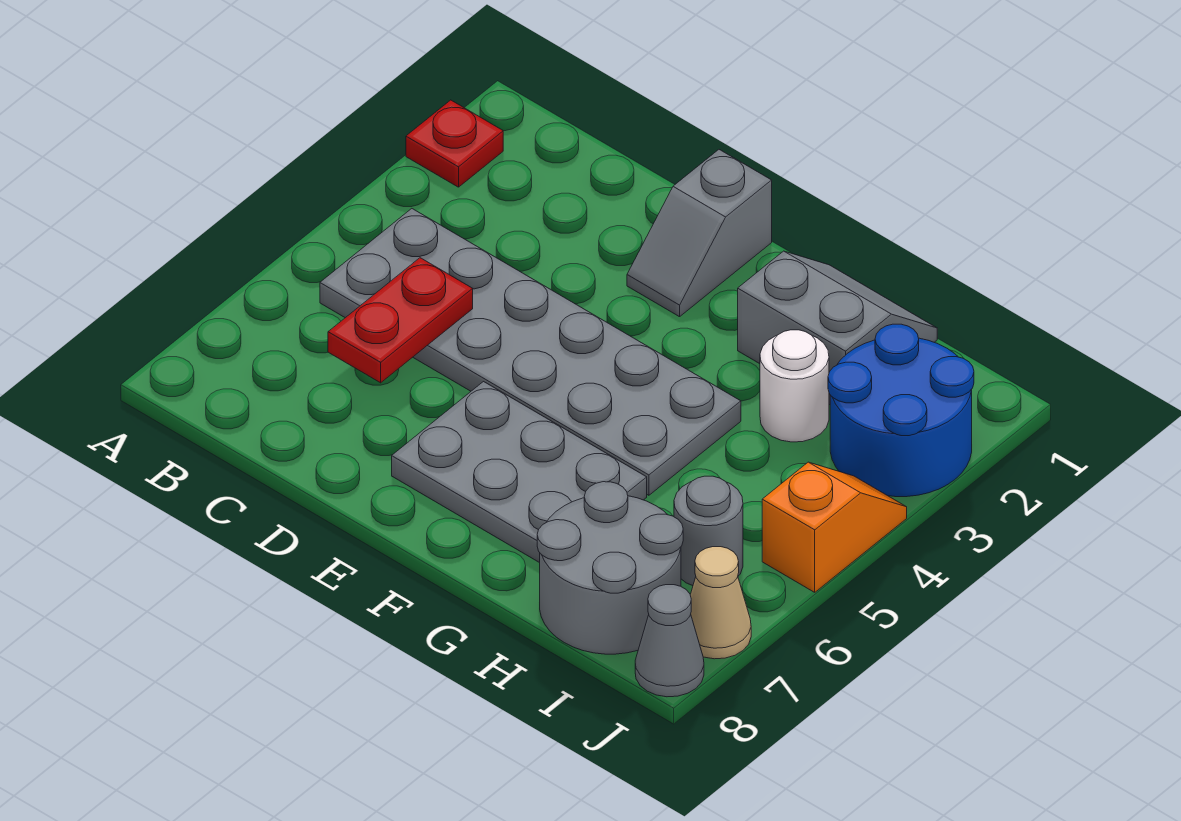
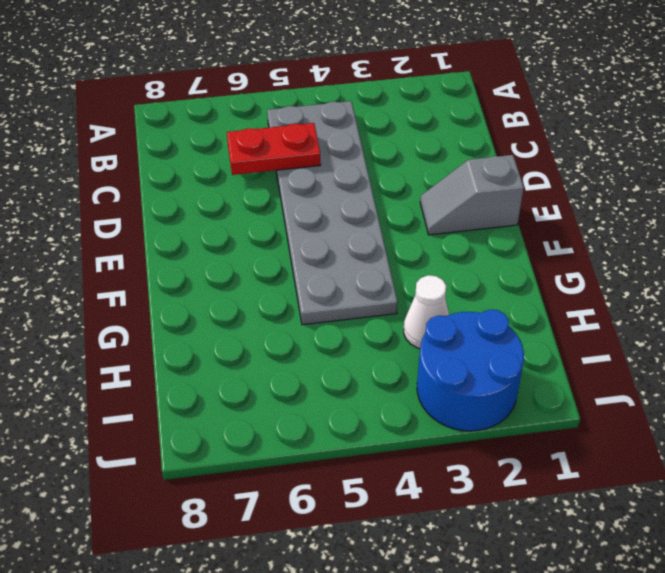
white cone H3 level 1 -> white round brick H3 level 1
none -> red plate A2 level 1
none -> grey plate E6:G7 level 1
none -> grey slope G1:H2 level 1 top 2

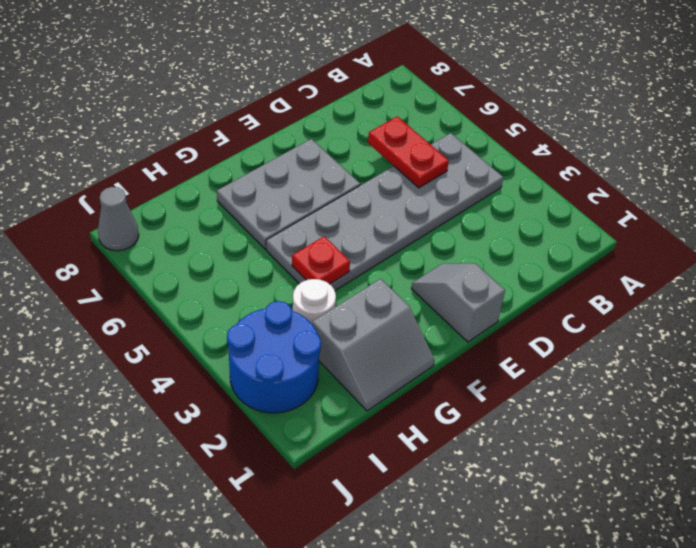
red plate G4 level 2 -> red plate A2 level 1
none -> grey round brick H7:I8 level 1
none -> grey round brick I6 level 1
none -> orange slope J4:J5 level 1 top 5

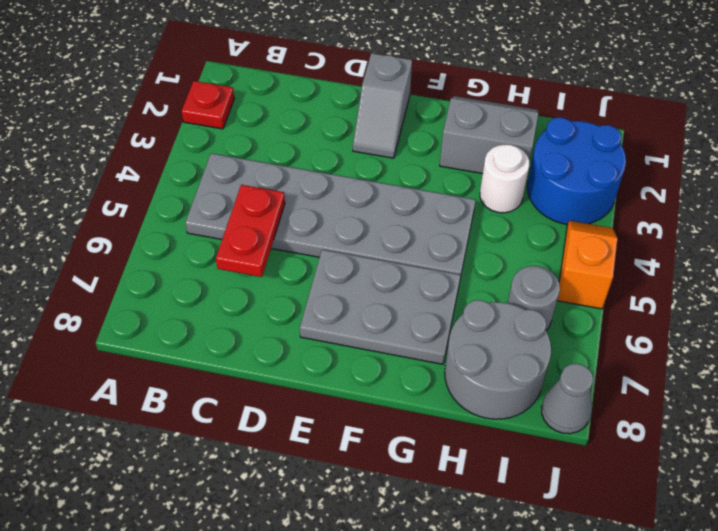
none -> tan cone J7 level 1

